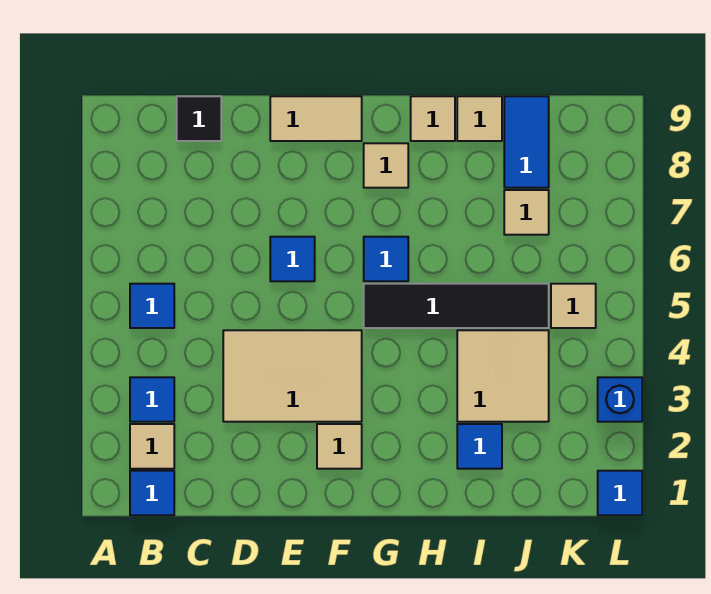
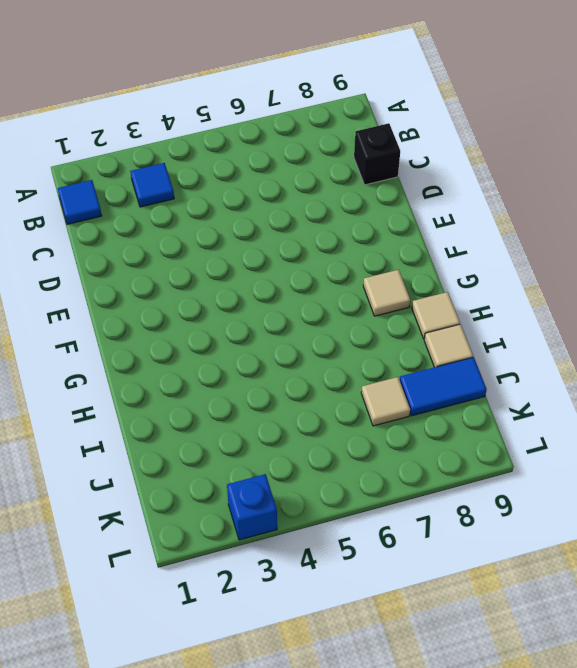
black brick C9 level 1 -> black tile C9 level 1
none -> tan tile B2 level 1
none -> blue tile B5 level 1
none -> tan tile D3:F4 level 1

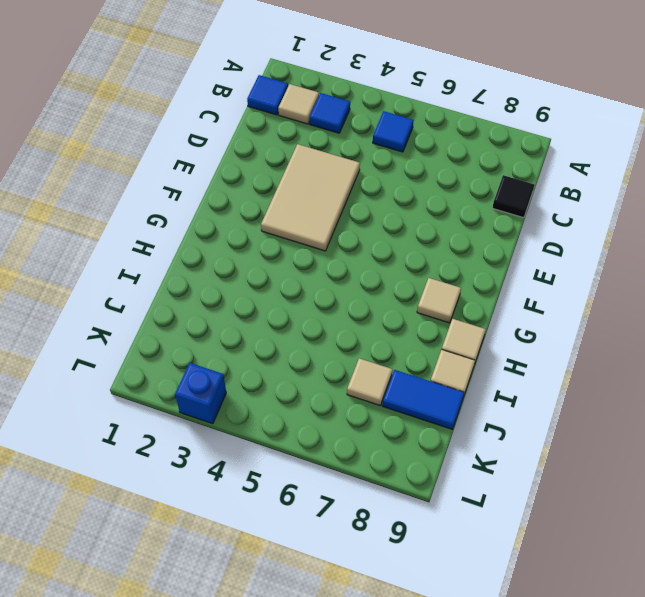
none -> blue tile E6 level 1
none -> tan tile E9:F9 level 1
none -> tan tile F2 level 1

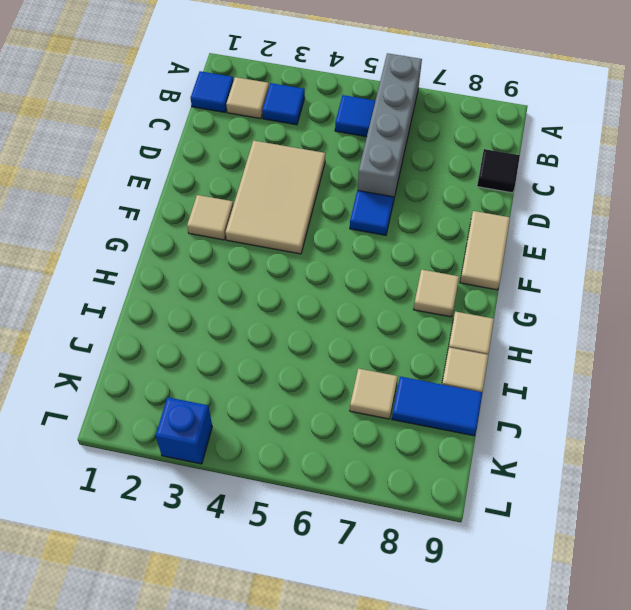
grey brick A6:D6 level 1 -> none
none -> black tile G5:J5 level 1
none -> blue tile G6 level 1
none -> blue tile I2 level 1

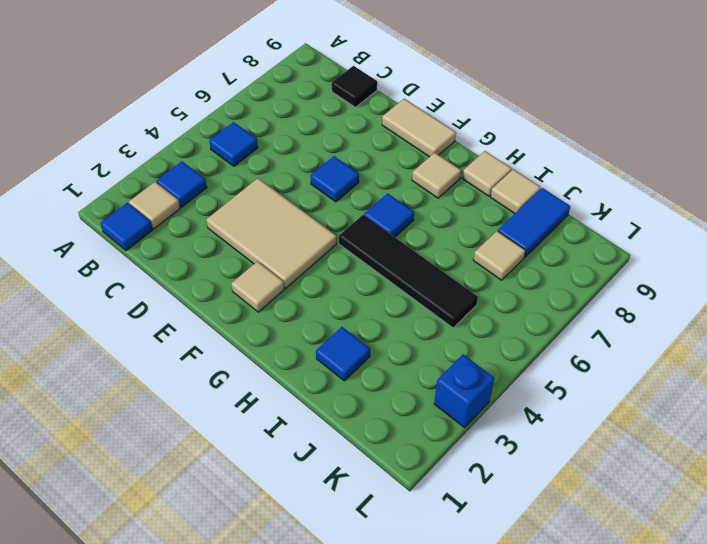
none -> tan tile I3:J4 level 1
none -> tan tile K5 level 1
none -> blue tile L1 level 1

